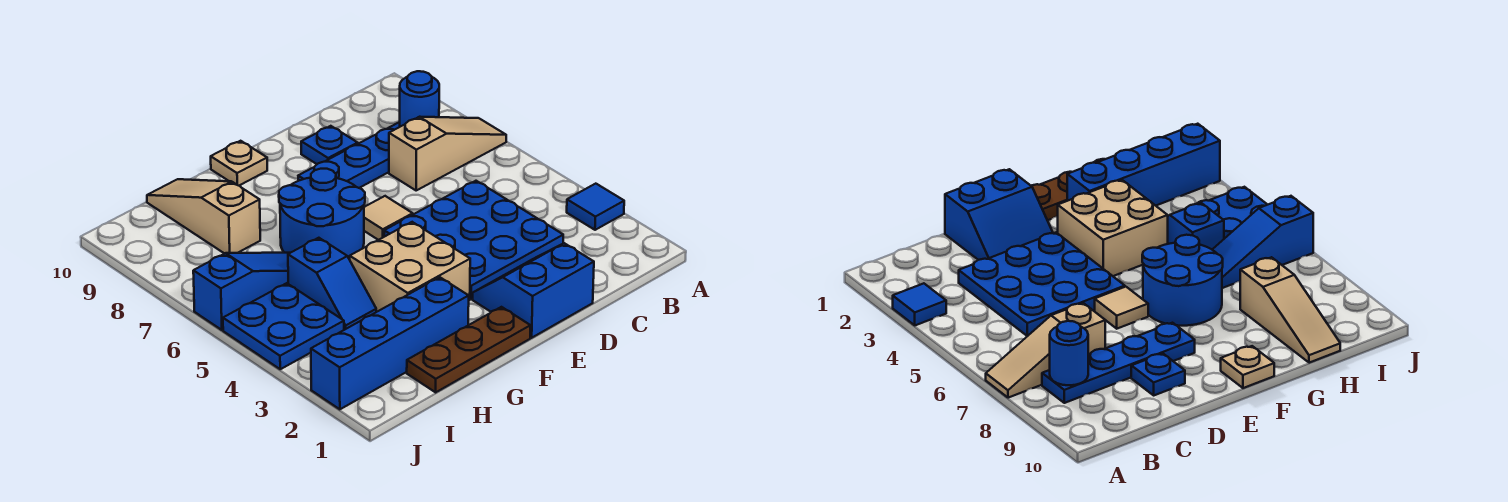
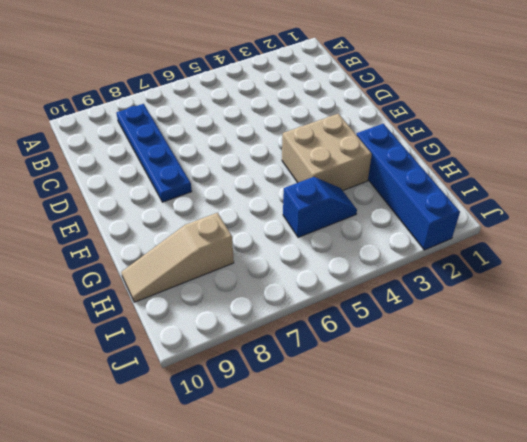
none -> blue tile A3 level 1
none -> tan slope A7:C7 level 1 top C
none -> blue plate C3:E5 level 1

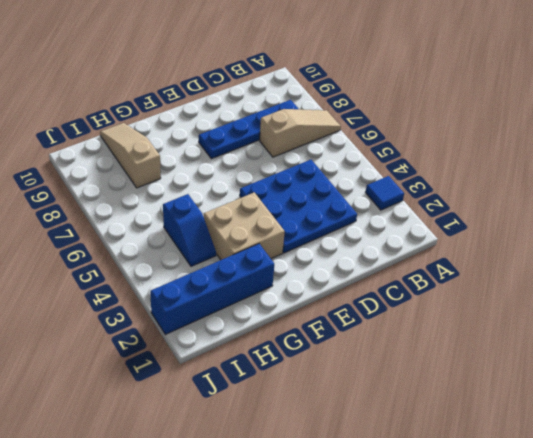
none -> blue slope D1:E2 level 1 top 1
none -> blue plate D9 level 1
none -> tan tile E6 level 1

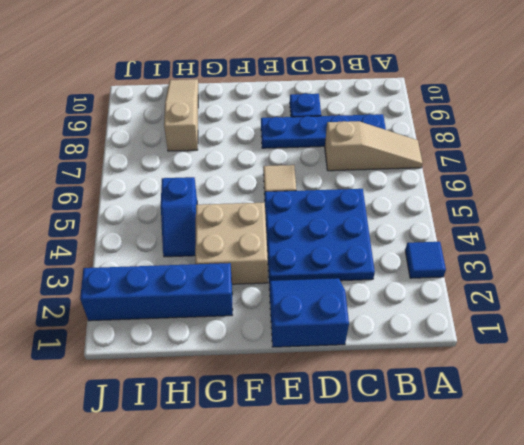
none -> brown plate F1:H1 level 1
none -> blue round brick F6:G7 level 1
none -> tan plate F10 level 1

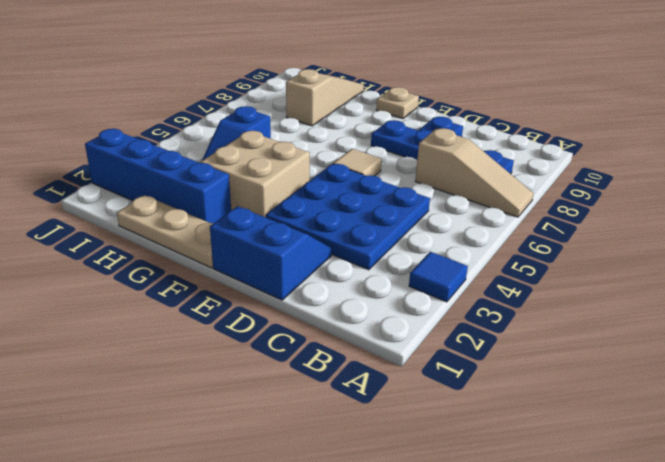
tan plate F1:H1 level 1 -> brown plate F1:H1 level 1
none -> blue round brick F6:G7 level 1
none -> blue slope H6:J6 level 1 top J
none -> blue plate I4:J5 level 1

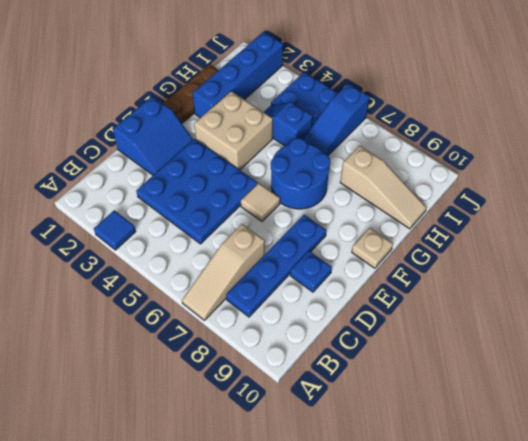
none -> blue round brick B8 level 2

